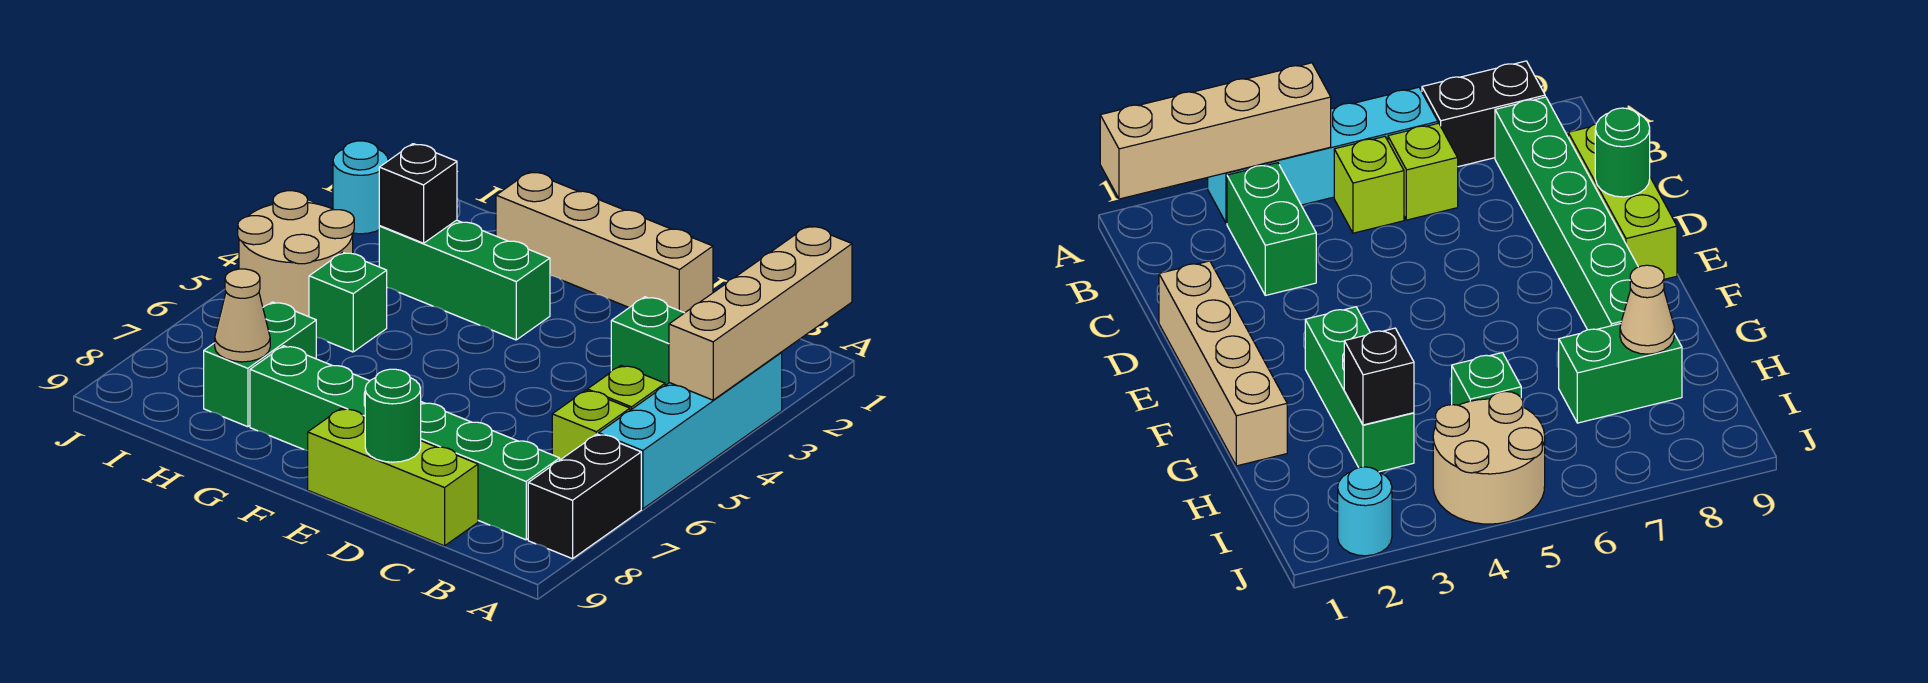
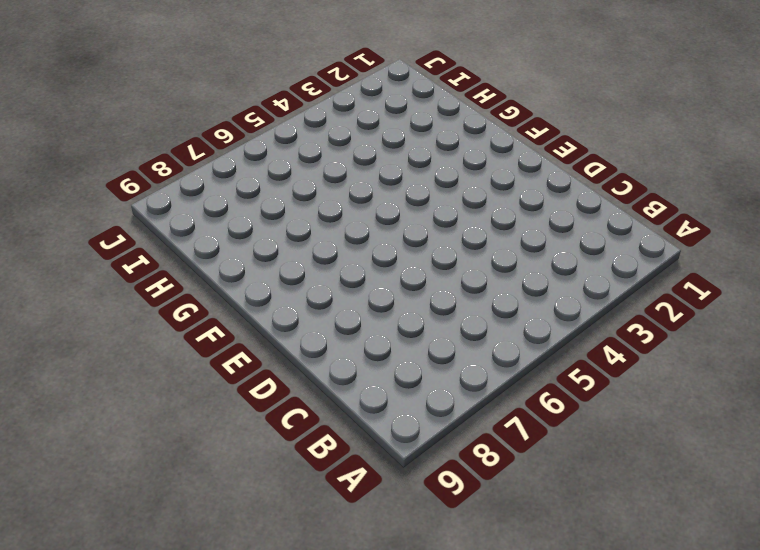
none -> cyan brick A3:A6 level 1
none -> black brick A7:A8 level 1
none -> green brick B3:C3 level 1

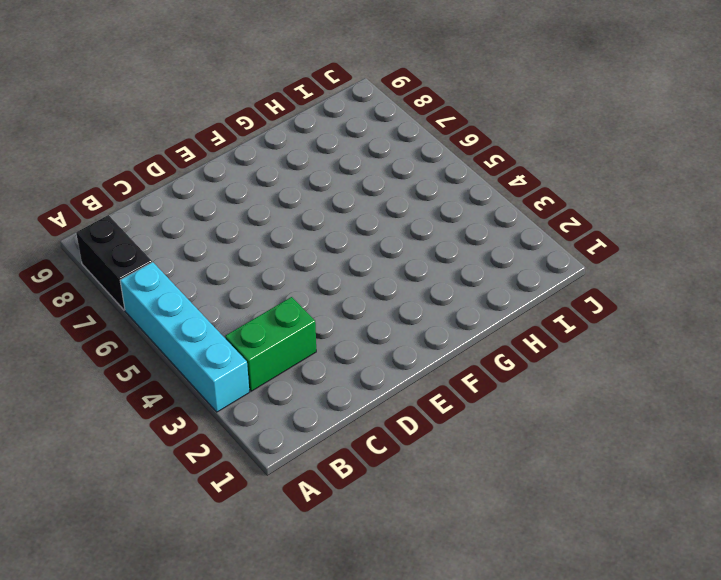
none -> lime brick B5 level 1
none -> lime brick B6 level 1
none -> green brick B8:G8 level 1

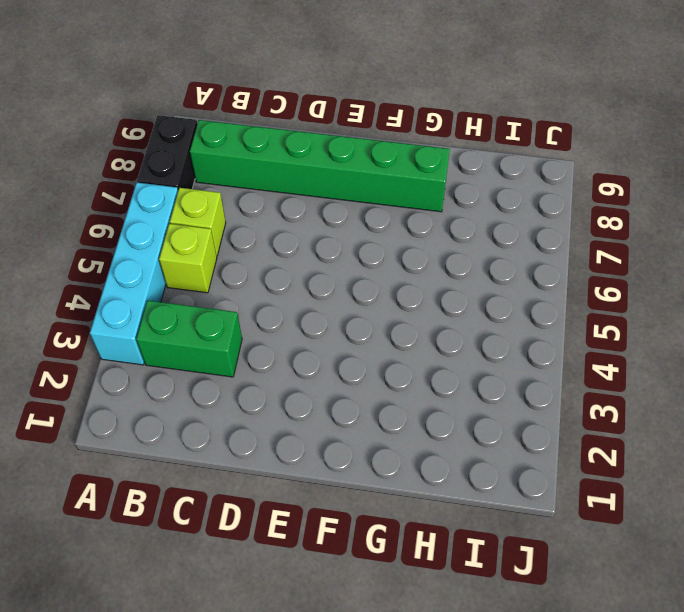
none -> lime brick C9:E9 level 1
none -> tan brick D1:G1 level 1
none -> green brick F3:H3 level 1

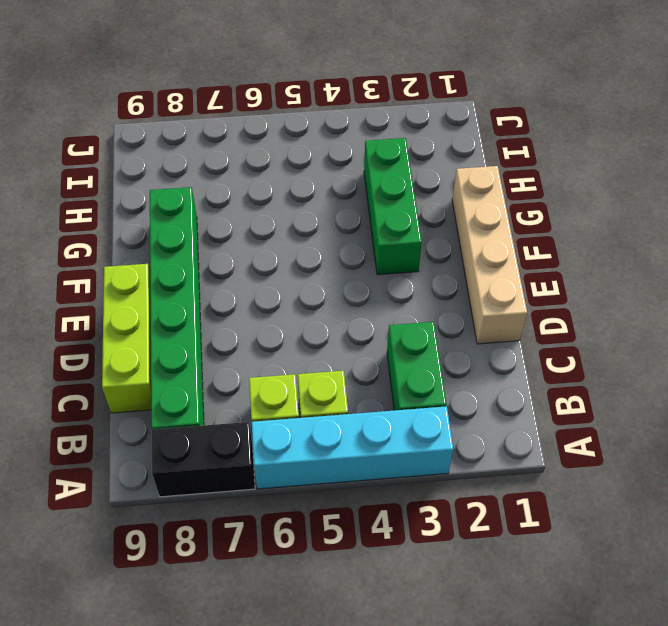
none -> green brick H5 level 1
none -> green brick H7:H8 level 1
none -> tan round brick I4:J5 level 1

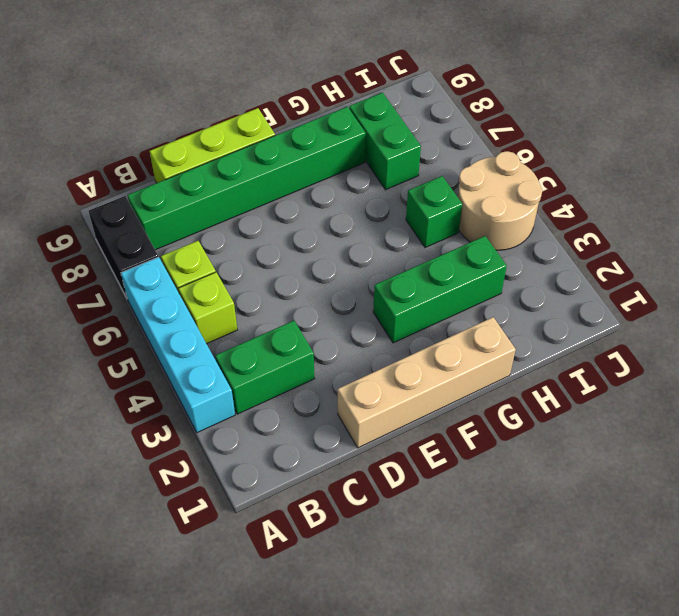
none -> cyan round brick J2 level 1
none -> tan brick A1:A4 level 2
none -> green round brick D9 level 2

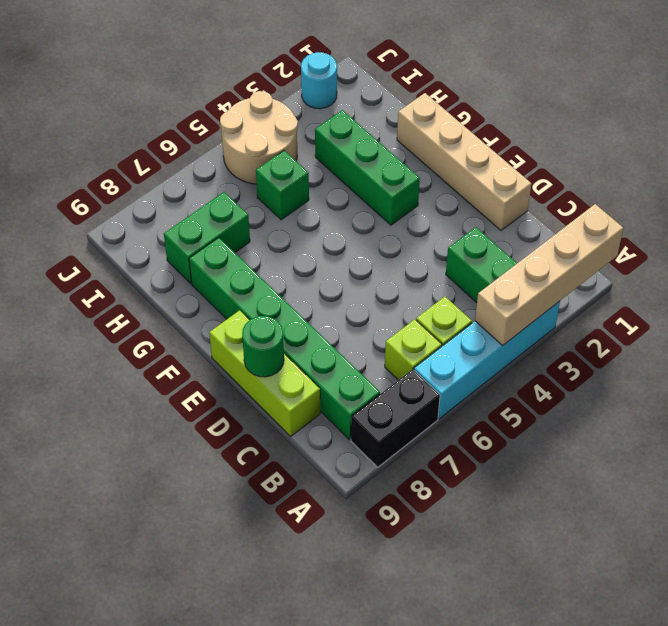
none -> black brick H3 level 2
none -> tan cone H8 level 2

